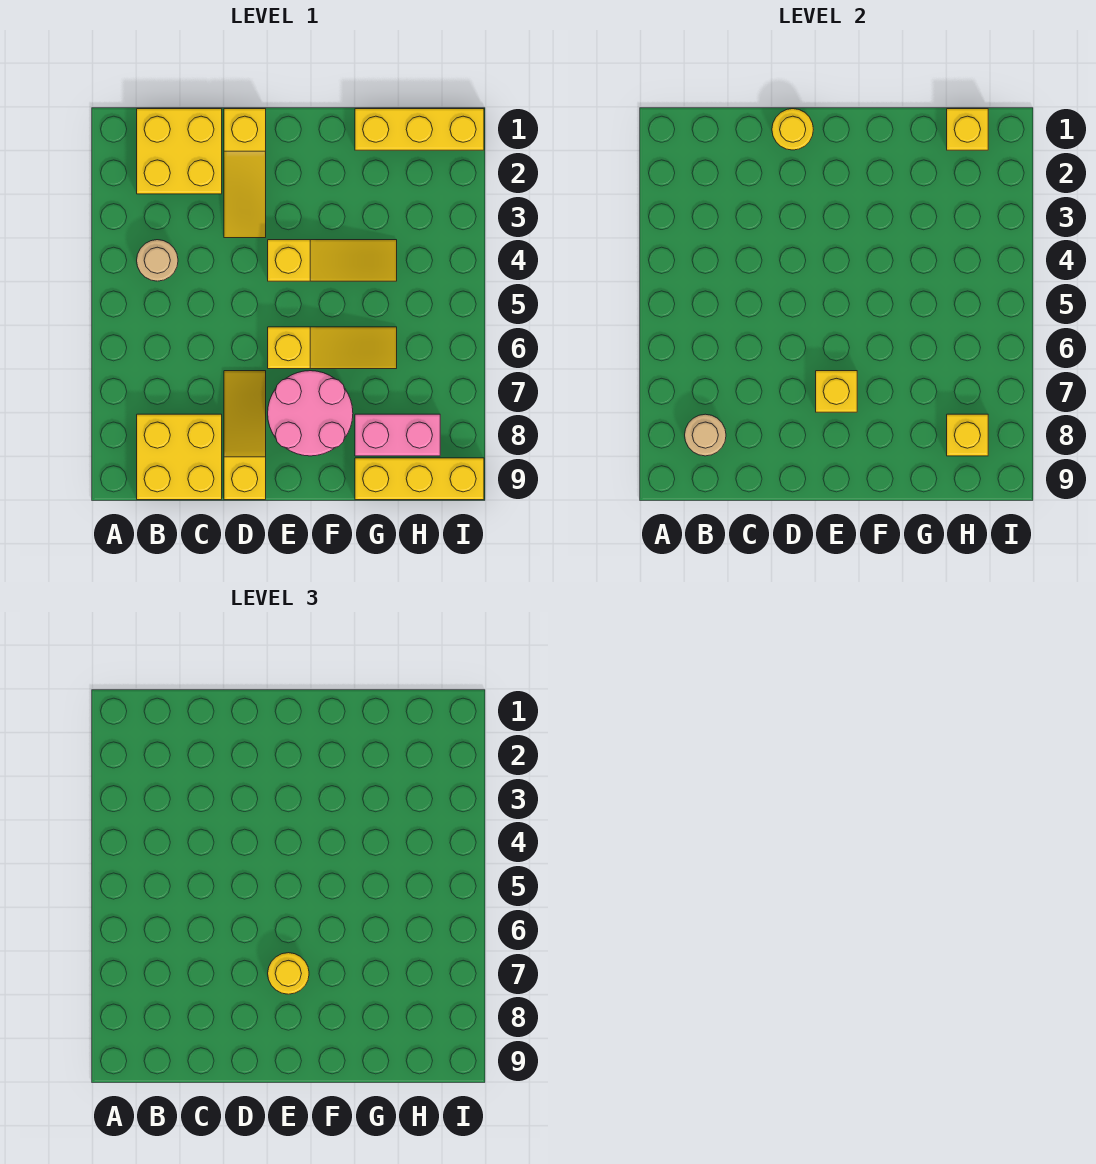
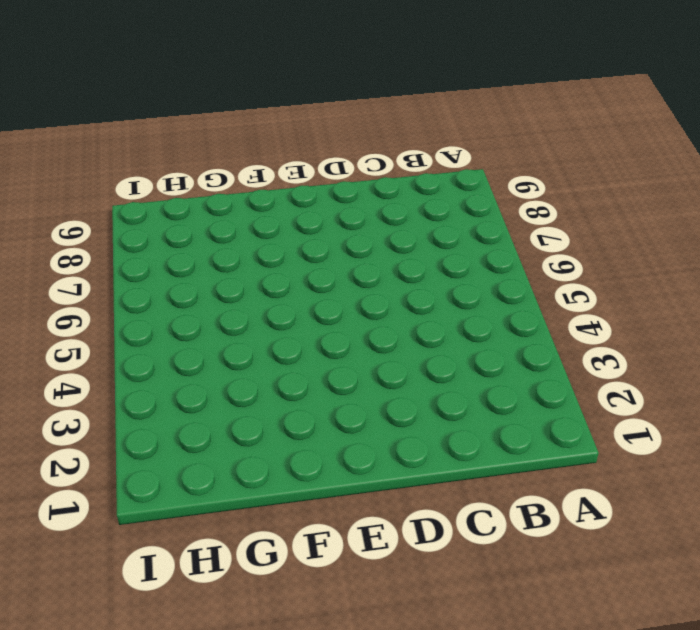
none -> yellow brick B1:C2 level 1
none -> tan round brick B4 level 1
none -> yellow brick B8:C9 level 1

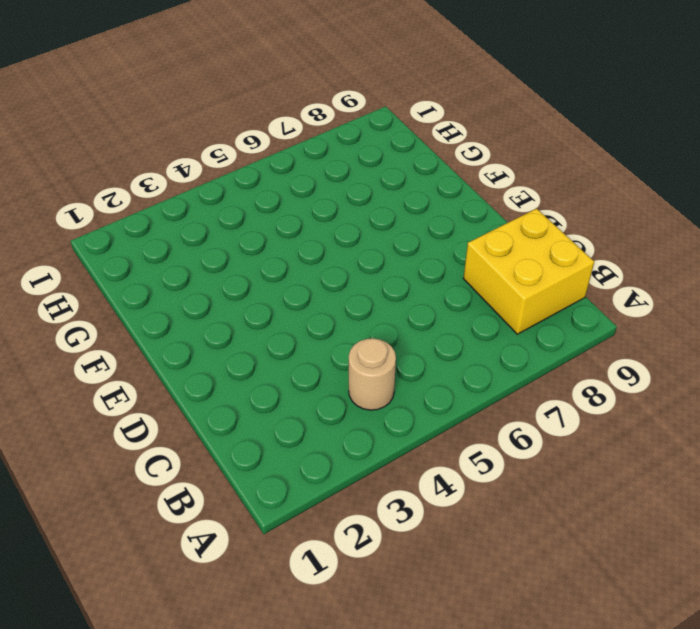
none -> yellow brick B1:C2 level 1
none -> yellow slope D1:D3 level 1 top 1
none -> yellow slope D7:D9 level 1 top 9

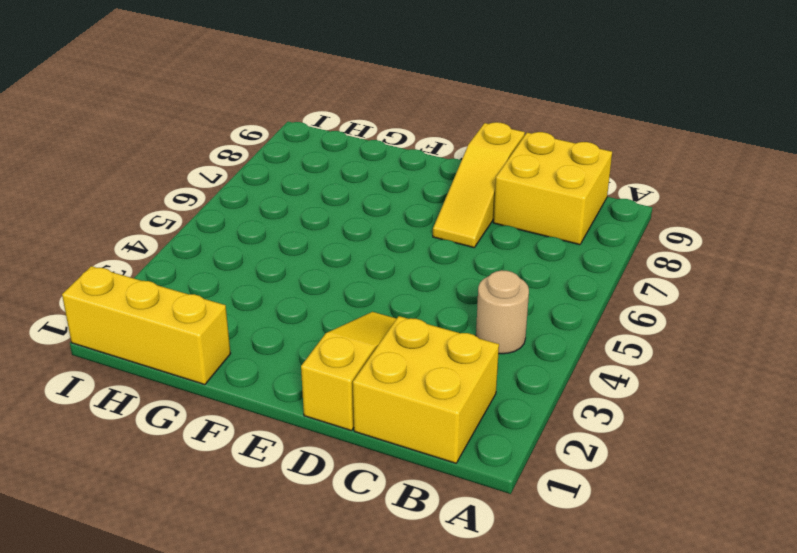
none -> yellow slope E4:G4 level 1 top E
none -> yellow slope E6:G6 level 1 top E
none -> pink round brick E7:F8 level 1

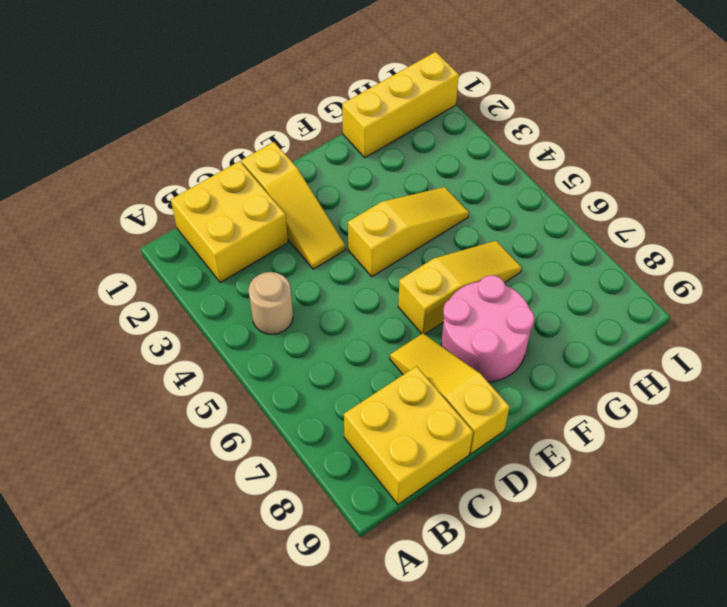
none -> pink brick G8:H8 level 1
none -> yellow brick G9:I9 level 1
none -> tan round brick B8 level 2

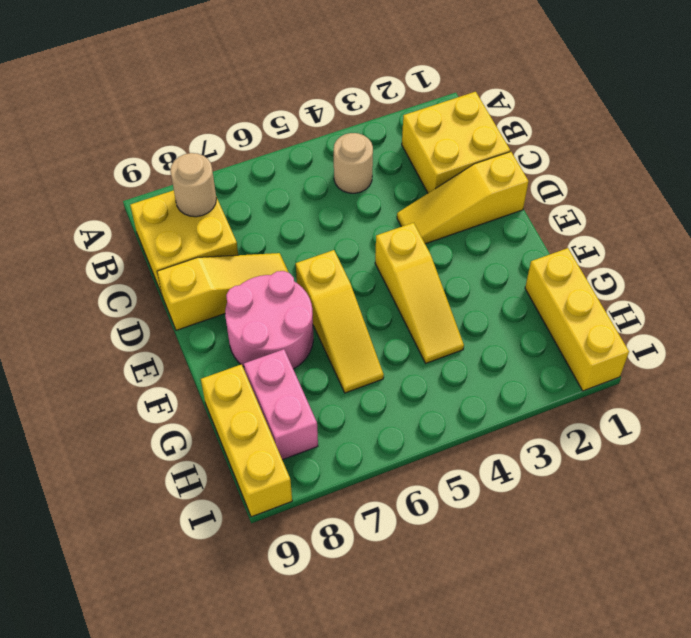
none -> yellow round brick D1 level 2
none -> yellow brick E7 level 2
none -> yellow brick H1 level 2

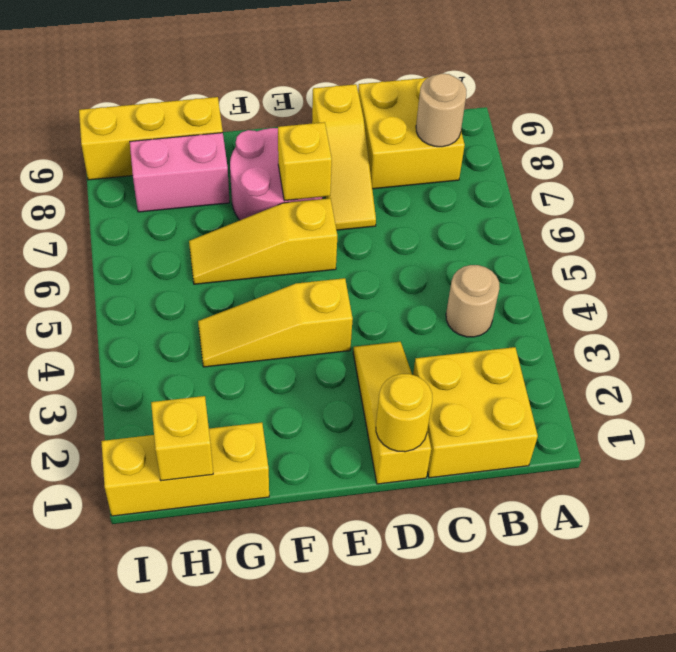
none -> yellow brick H8 level 2
none -> yellow round brick E7 level 3

